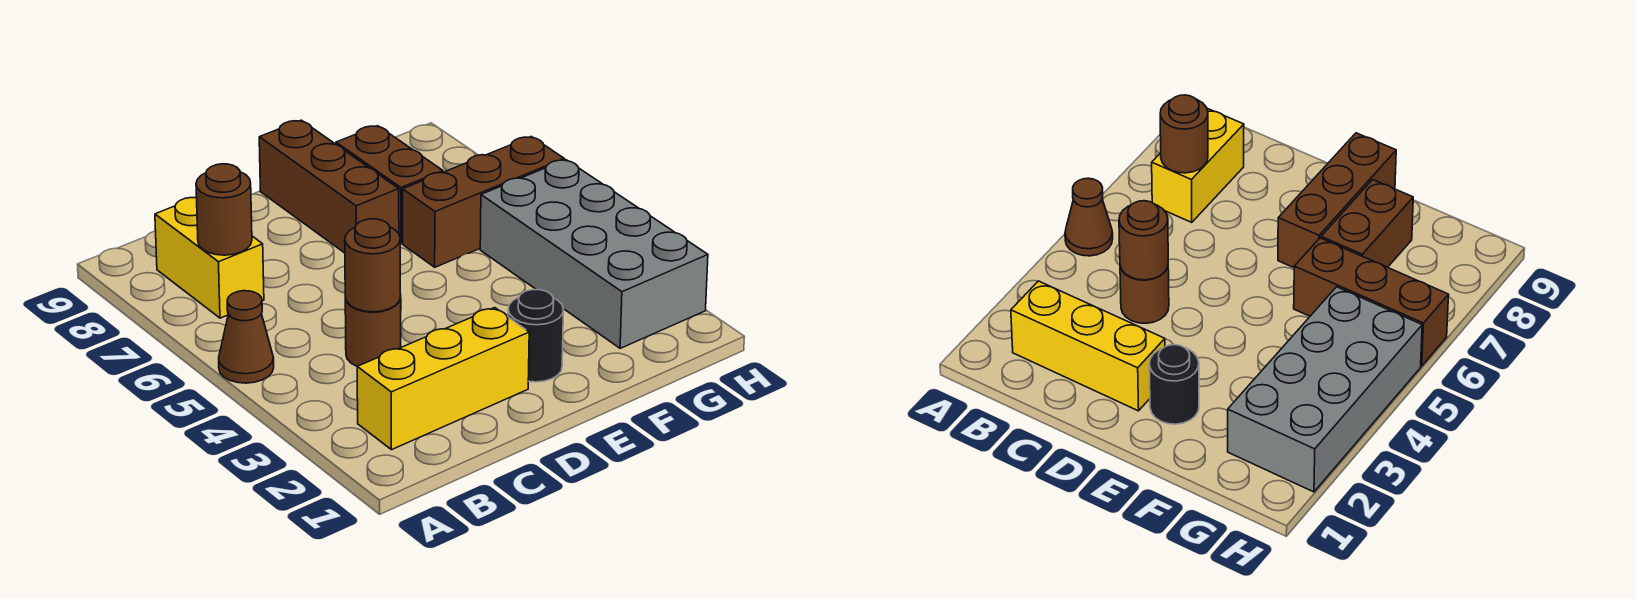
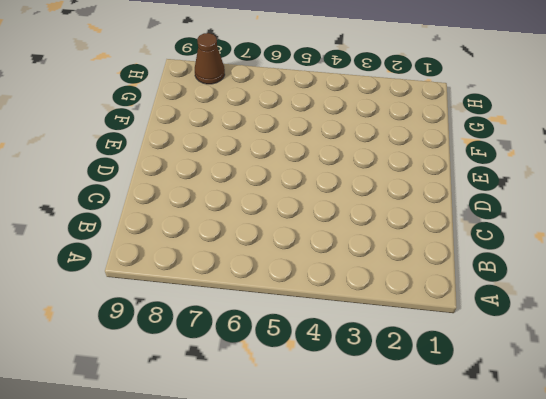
brown cone H8 level 1 -> brown cone A5 level 1
none -> yellow brick B2:D2 level 1
none -> yellow brick B7:B8 level 1

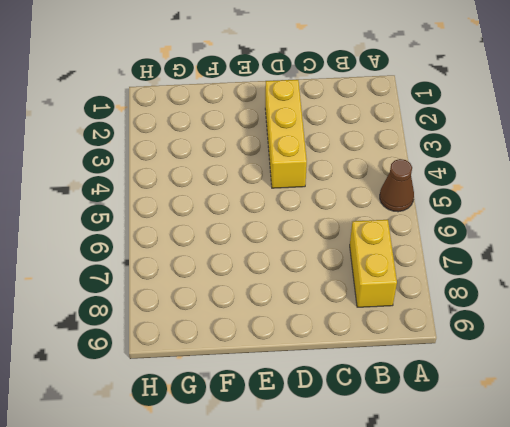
yellow brick D2:D4 level 1 -> yellow brick B2:D2 level 1
none -> brown round brick C4 level 1
none -> black round brick E2 level 1

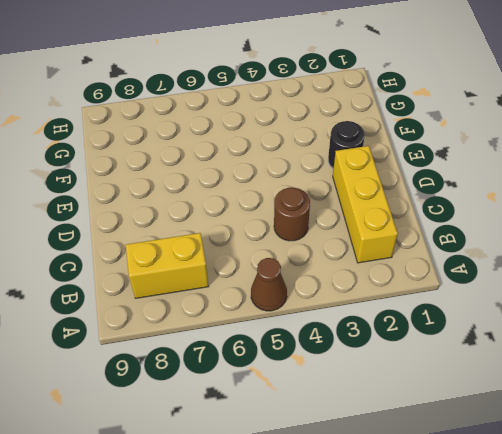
none -> brown brick E7:E9 level 1
none -> brown brick F6:H6 level 1

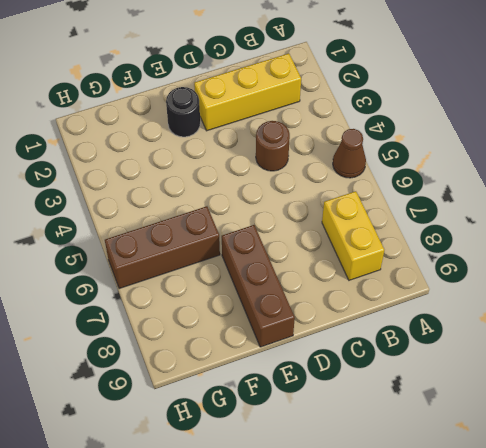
none -> brown brick F7:F8 level 1
none -> grey brick G2:H5 level 1

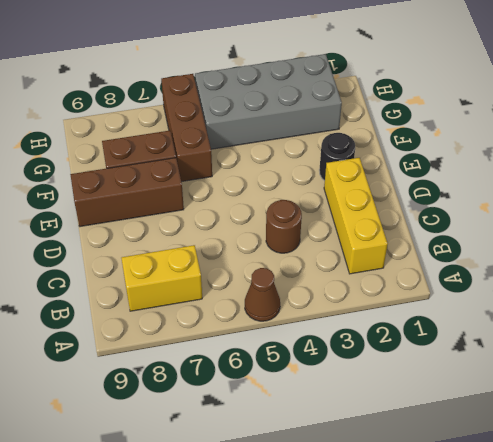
none -> brown round brick B7 level 2
none -> brown round brick C4 level 2

